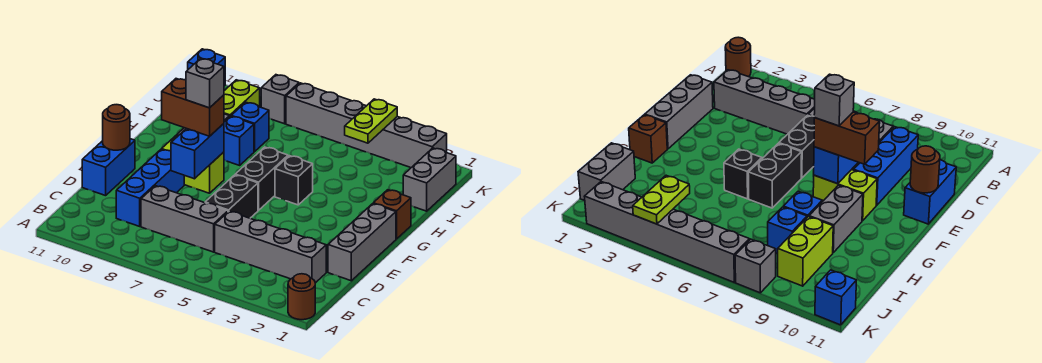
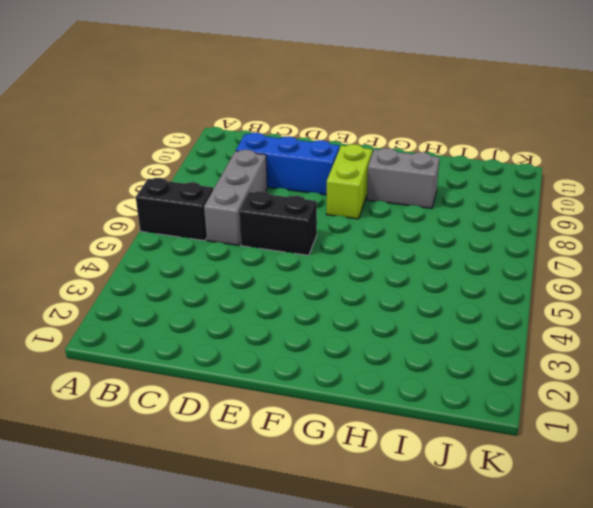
black brick A6:B6 level 1 -> black brick F6:G6 level 1
none -> brown round brick A1 level 1
none -> grey brick C2:C5 level 1
none -> grey brick D1:F1 level 1

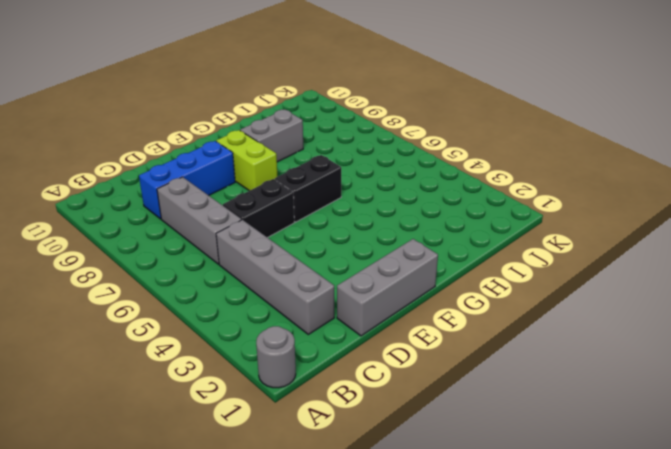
grey round brick A1 level 1 -> brown round brick A1 level 1
none -> blue brick D11:E11 level 1
none -> brown brick G1 level 1
none -> black brick G5 level 1

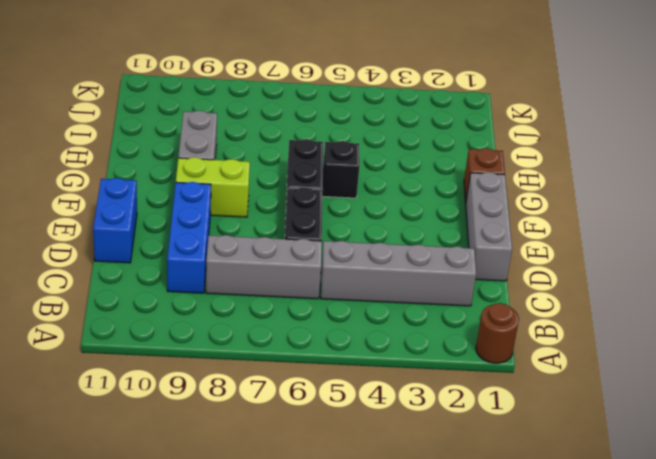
none -> blue brick H8 level 1
none -> grey brick I1:J1 level 1
none -> blue brick I8 level 1

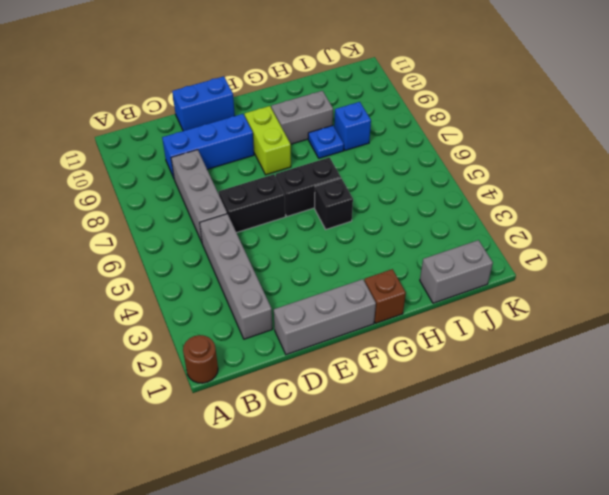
blue plate H8 level 1 -> blue brick H8 level 1
none -> lime brick I9:J9 level 1
none -> grey brick K2:K7 level 1
none -> grey brick K8 level 1

